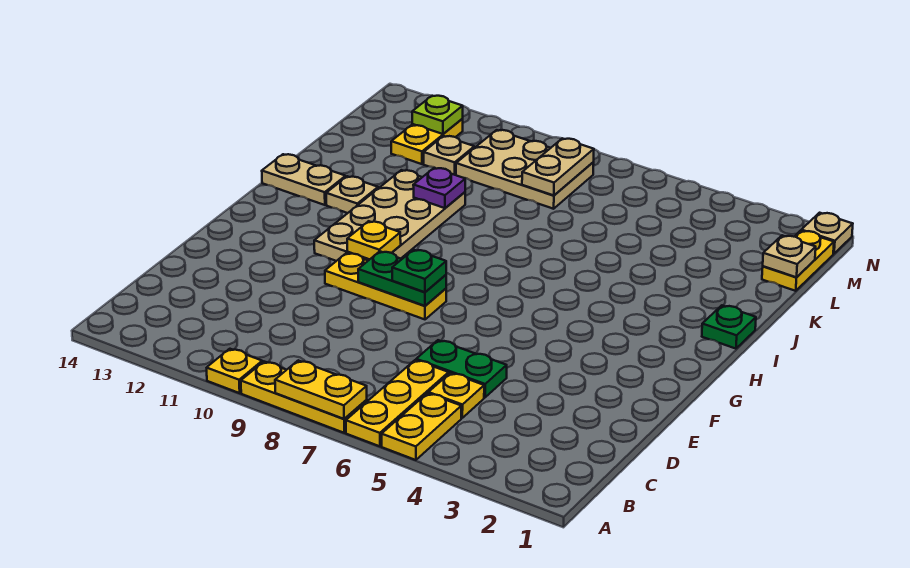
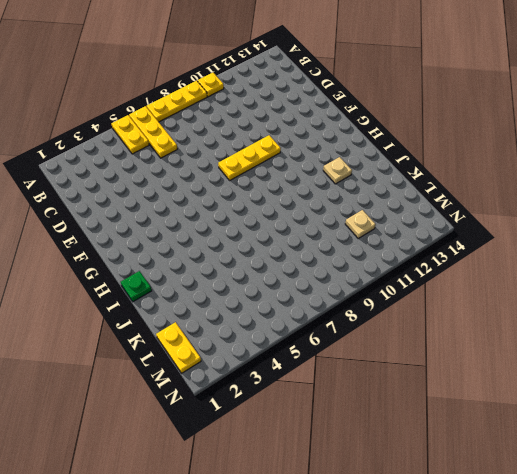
none -> yellow plate C5 level 1
none -> green plate D5:D6 level 1
none -> tan plate G10:J11 level 1

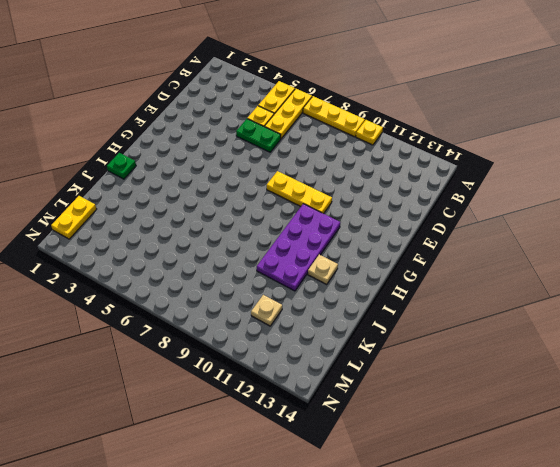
purple plate G10:J11 level 1 -> tan plate G10:J11 level 1
none -> tan plate I13:I14 level 1
none -> tan plate L8:M10 level 1
none -> yellow plate L12:M12 level 1

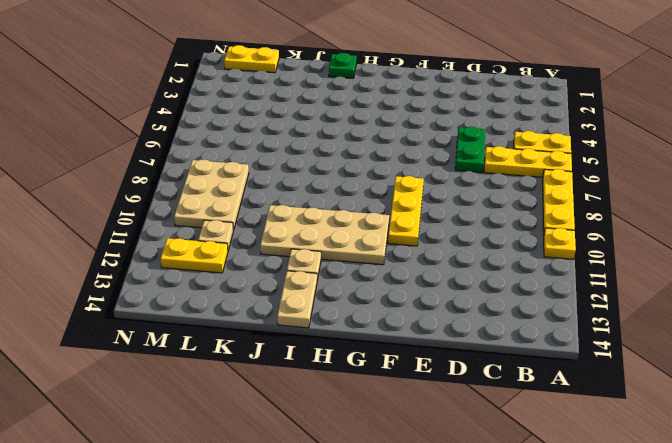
none -> yellow plate C5 level 1
none -> tan plate N1 level 1
none -> yellow plate A7:A8 level 2

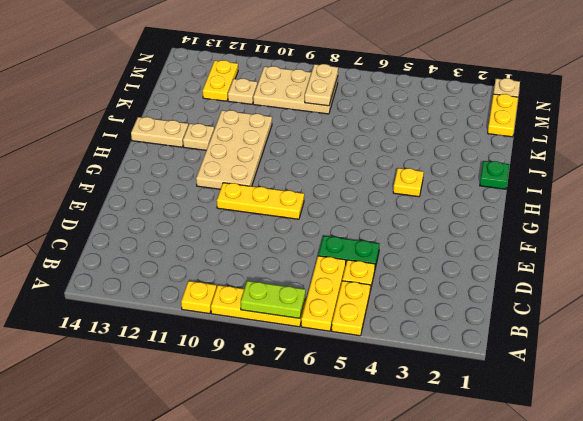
lime plate A7:A8 level 2 -> yellow plate A7:A8 level 2
yellow plate H4 level 1 -> yellow plate G10 level 2
none -> green plate F8:F9 level 2
none -> purple plate J10 level 2
none -> tan plate L1 level 2

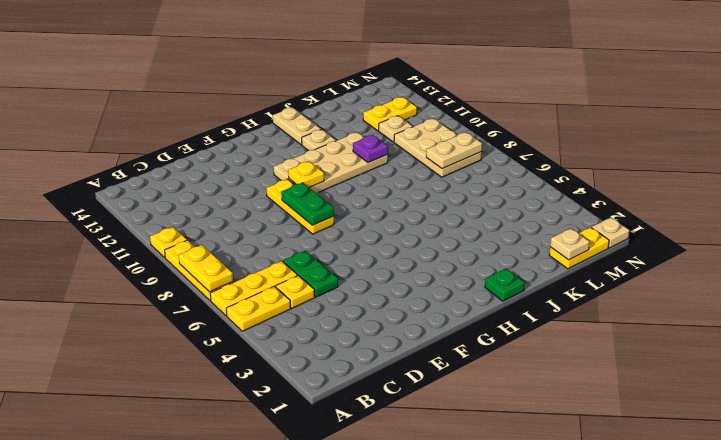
none -> lime plate M12 level 2
none -> green plate F8 level 3

